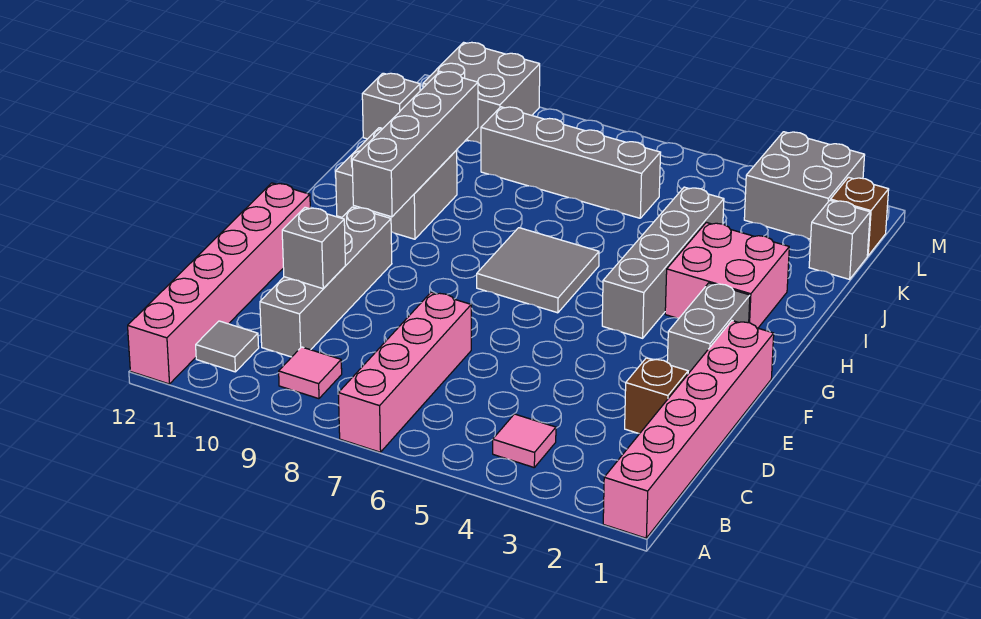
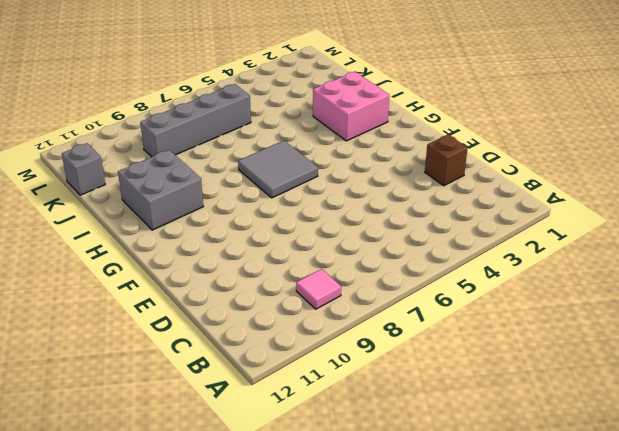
none -> pink brick A1:F1 level 1
none -> pink brick A7:D7 level 1
none -> pink brick A12:F12 level 1

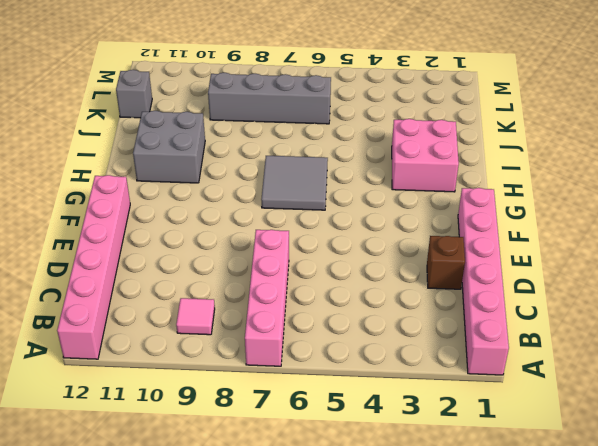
none -> pink tile B4 level 1
none -> grey tile B11 level 1
none -> grey brick C10:F10 level 1

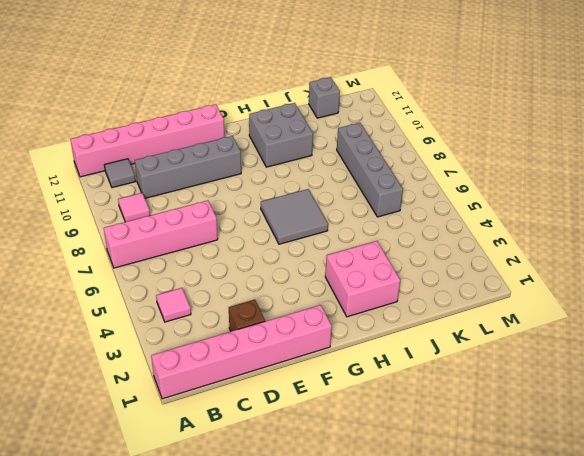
none -> grey brick F2:G2 level 1
none -> grey brick G4:J4 level 1
none -> grey brick K1 level 1

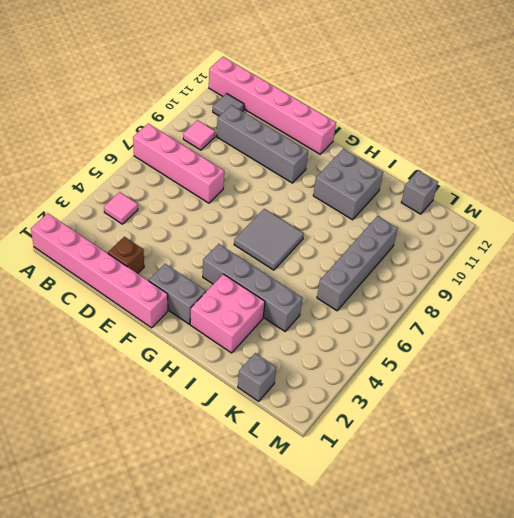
none -> brown brick L1 level 1
none -> grey brick L2:M3 level 1
none -> grey brick L10:M11 level 1

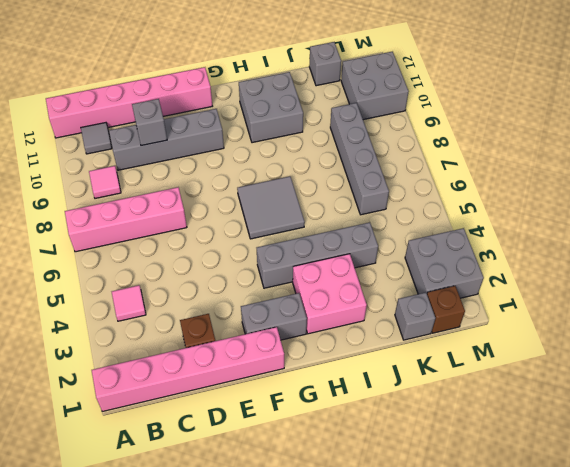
none -> grey brick G10:J10 level 2

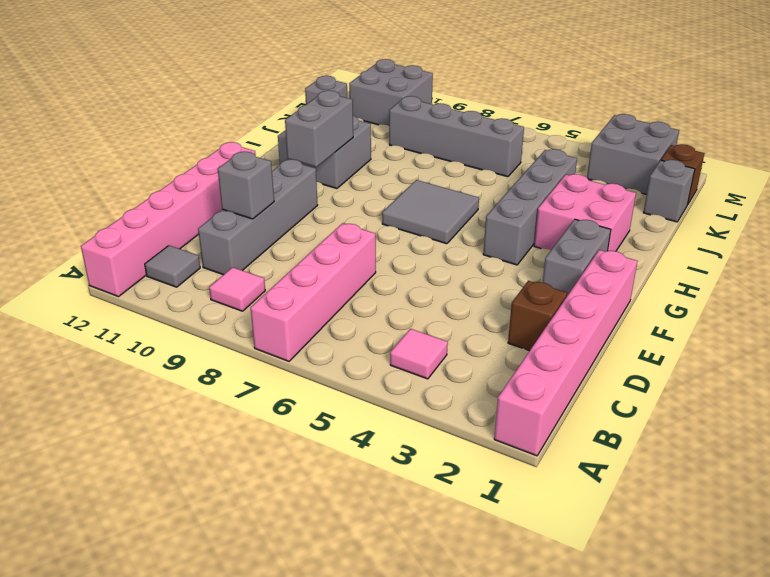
grey brick G10:H10 level 2 -> grey brick G10:J10 level 2

